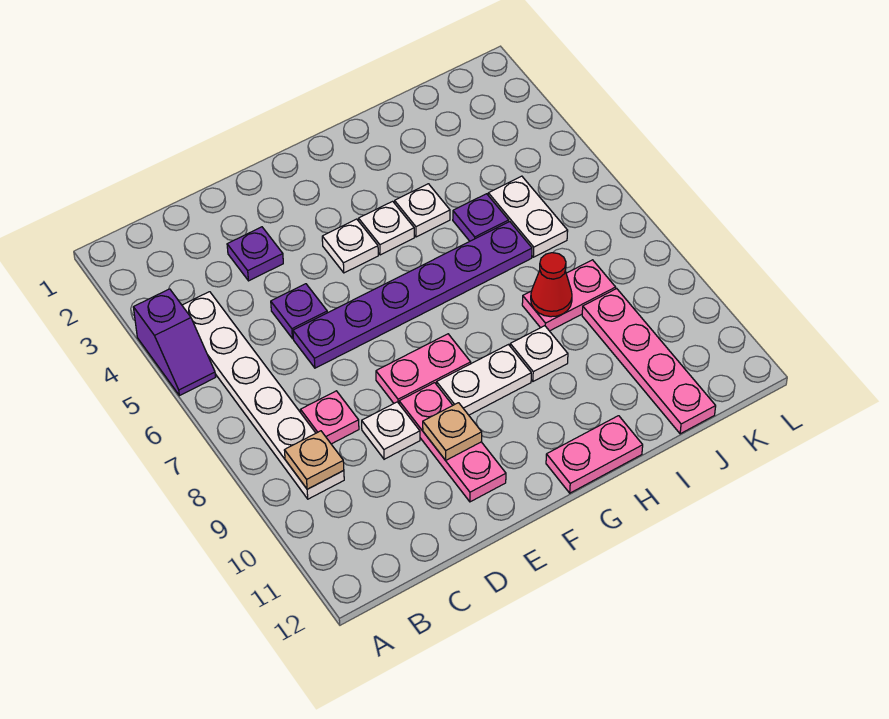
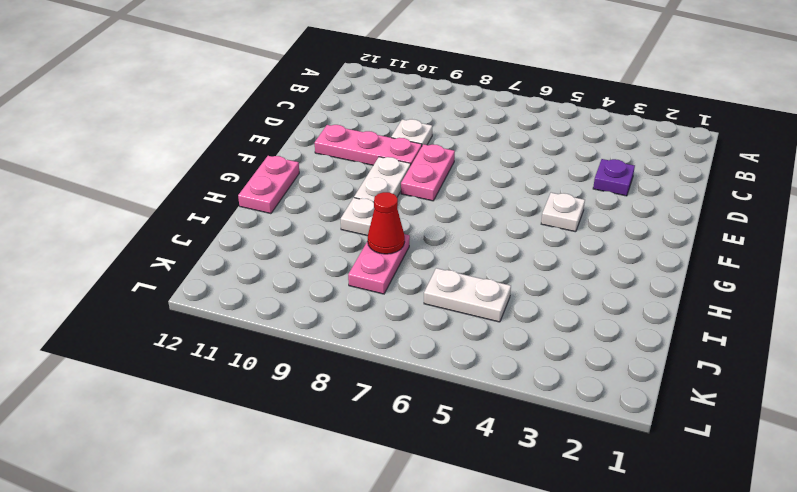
none -> purple slope A4:A5 level 1 top 4
none -> white plate B4:B9 level 1
none -> pink plate C8 level 1

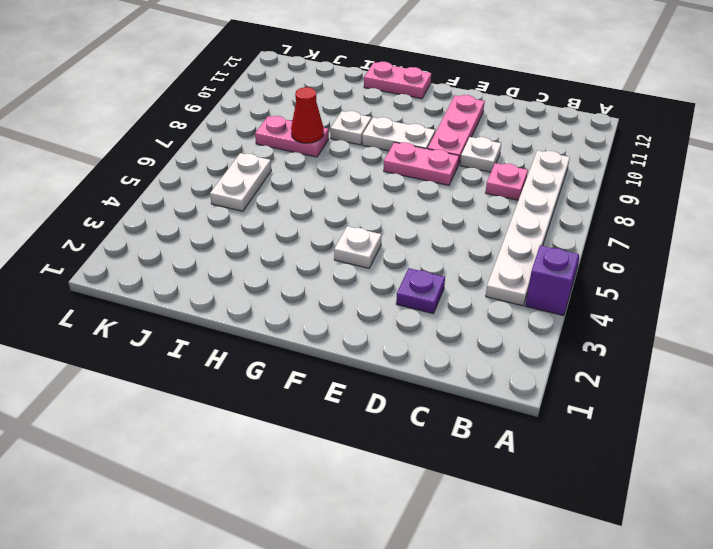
none -> purple plate D5 level 1
none -> purple plate D6:I6 level 1
none -> white plate G4 level 1

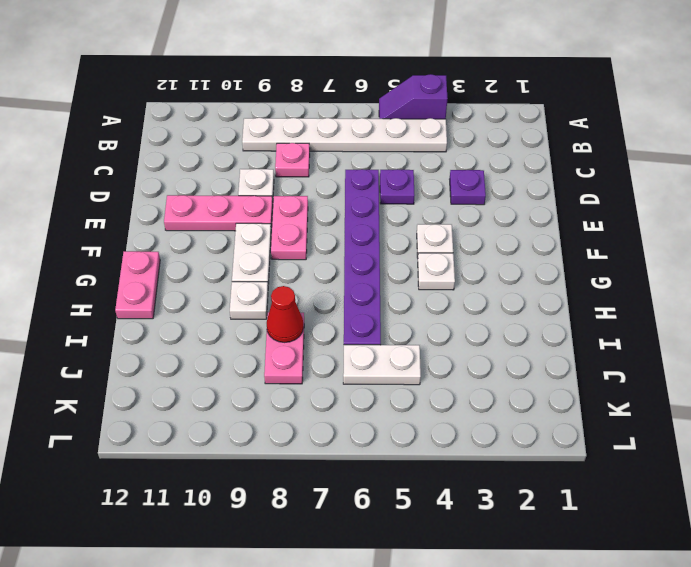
none -> white plate H4 level 1
none -> purple plate I5 level 1
none -> pink plate J9:J12 level 1

